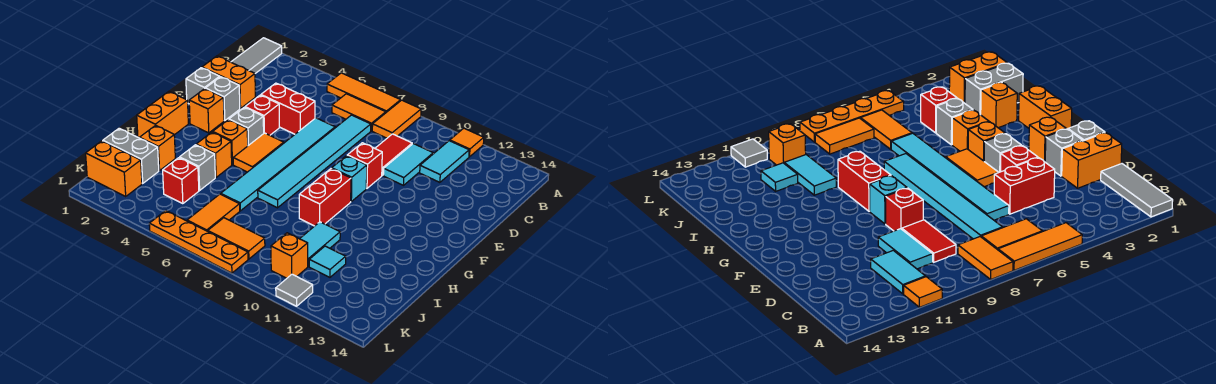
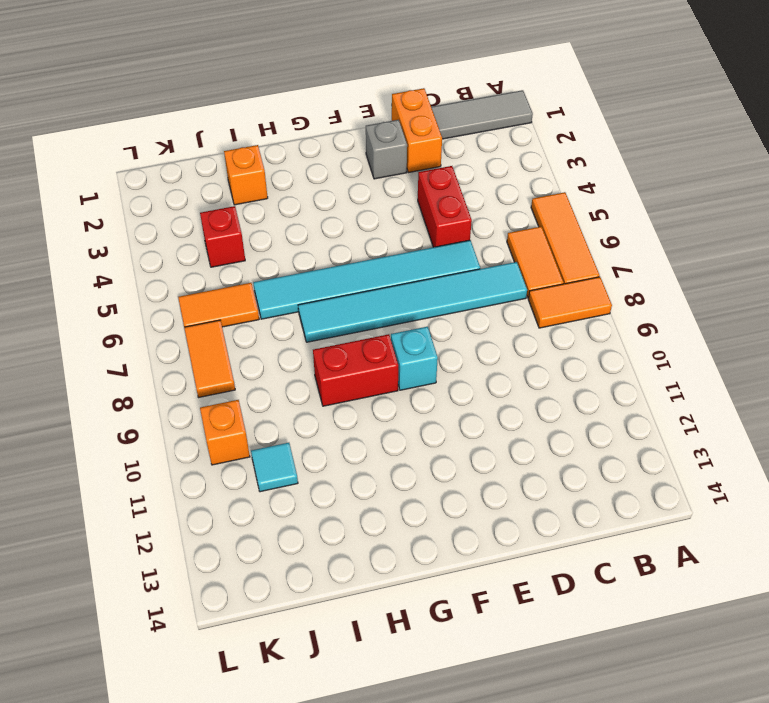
none -> orange tile A11 level 1
none -> cyan tile B11:C11 level 1
none -> red tile C9:D9 level 1
none -> cyan tile C10:D10 level 1

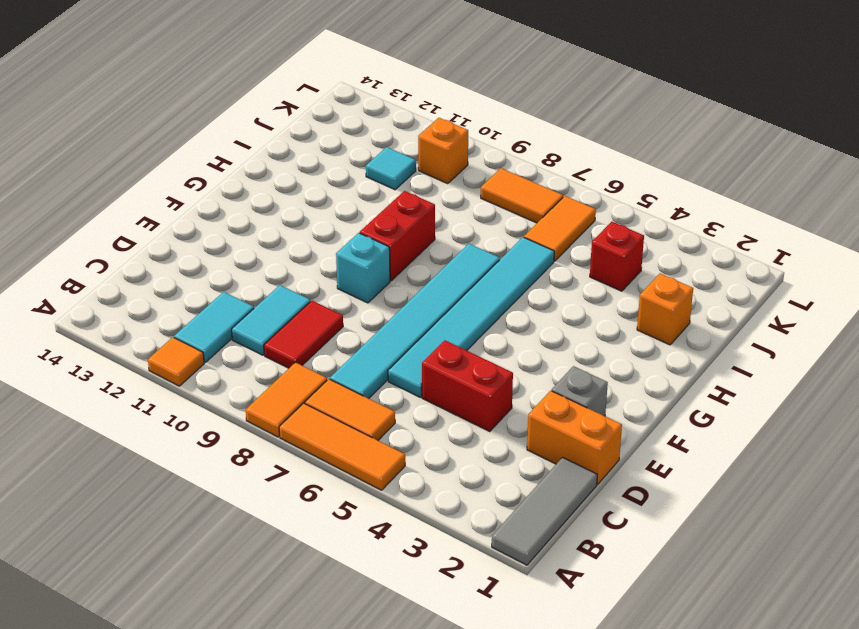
none -> grey brick E1 level 1
none -> red brick E4 level 1
none -> red brick E9 level 1
none -> orange brick F2 level 1

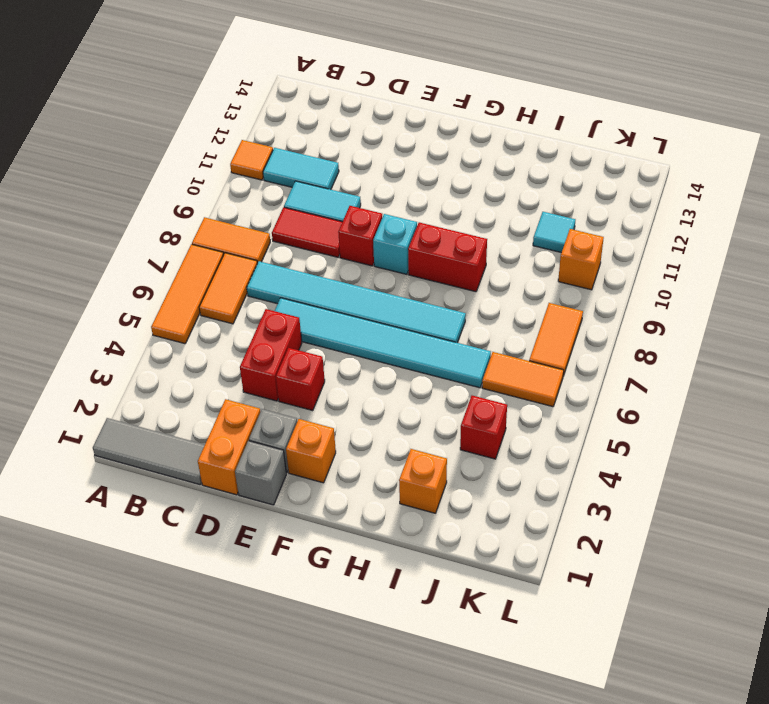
none -> grey brick F4 level 1
none -> orange tile F5:G5 level 1
none -> orange brick G1:H1 level 1
none -> orange brick G4 level 1

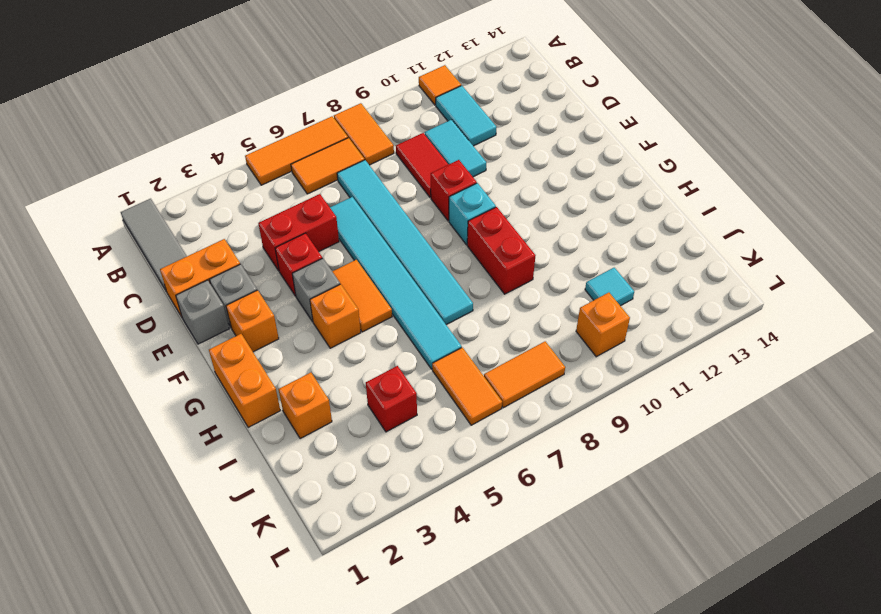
none -> orange brick H4 level 1
none -> grey brick I4 level 1
none -> cyan tile I10:J10 level 1
none -> grey brick J1:J2 level 1

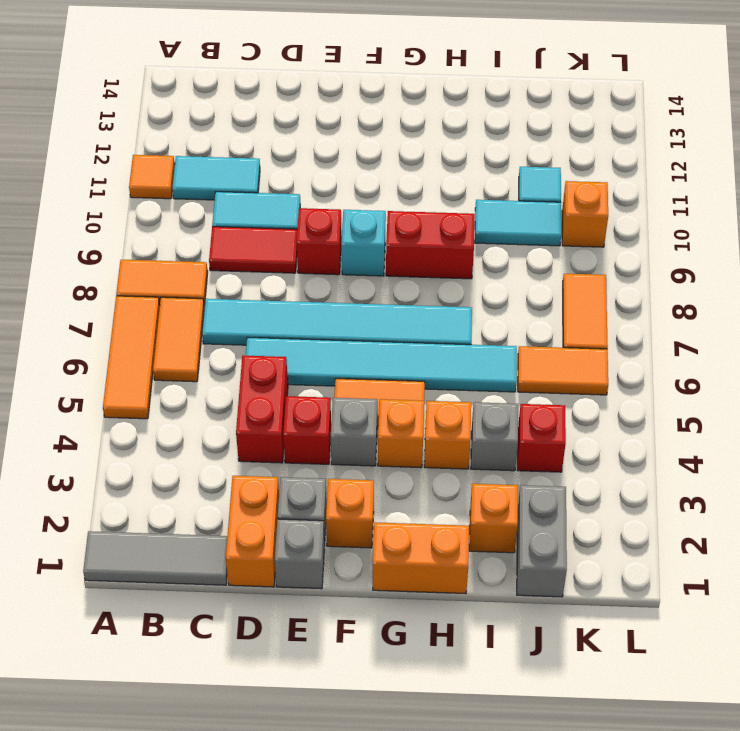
none -> orange brick K1:K2 level 1
none -> orange plate L5:L8 level 1
none -> grey tile L11 level 1

